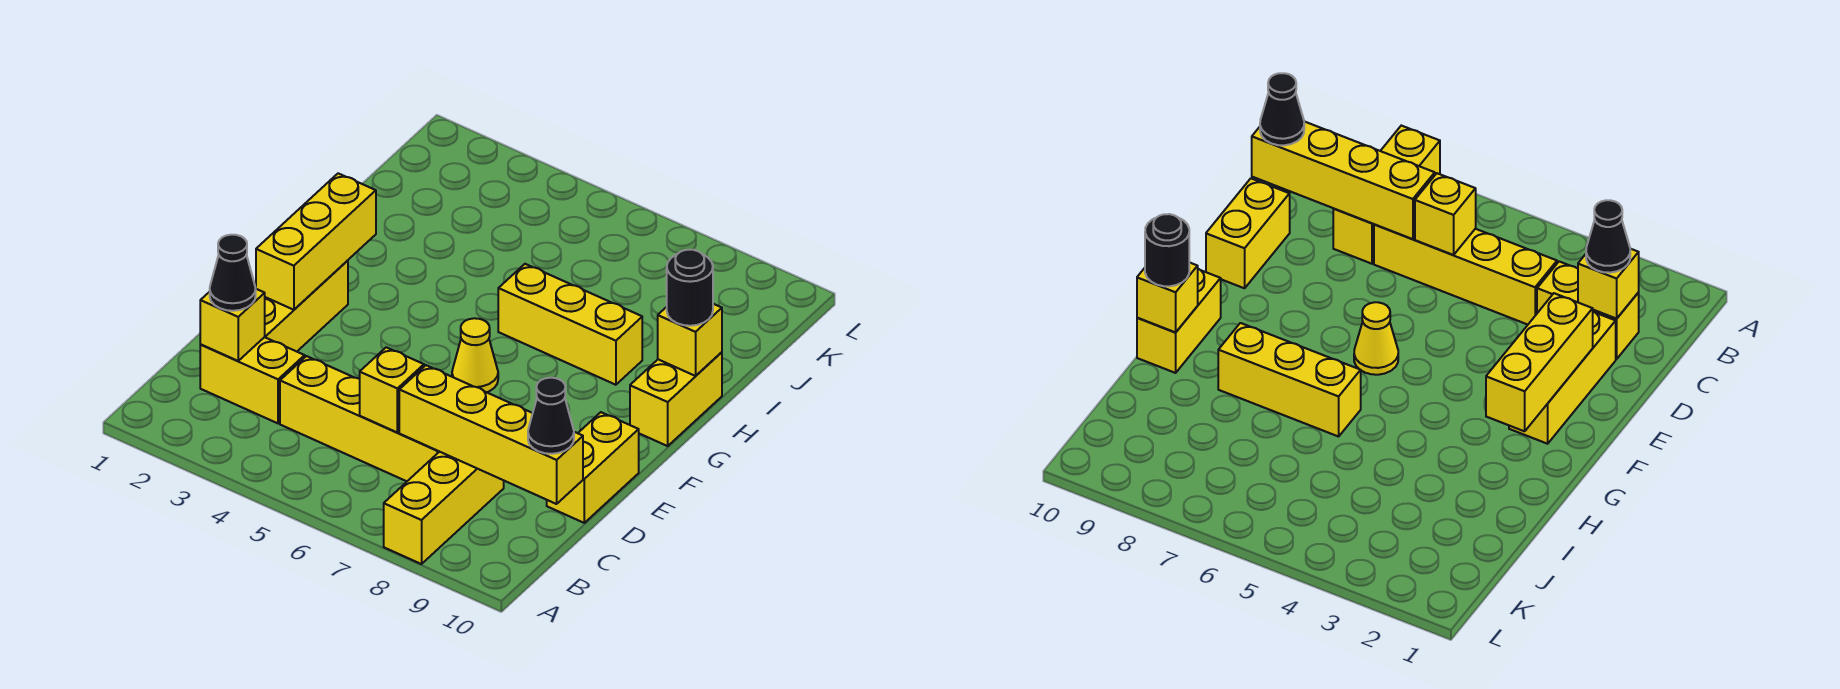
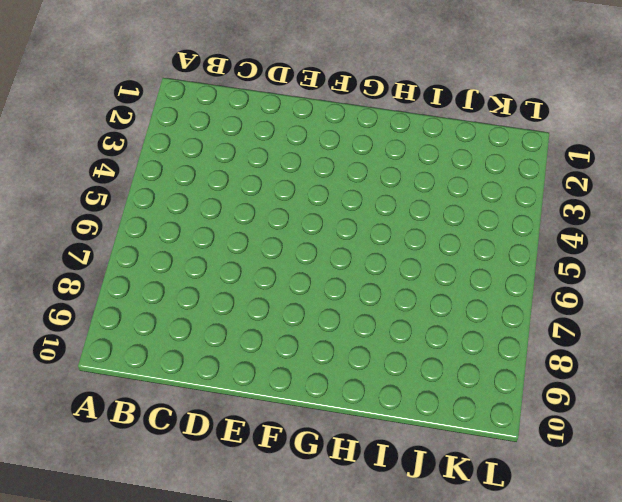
none -> yellow brick A8:C8 level 1
none -> yellow brick C2:C3 level 1
none -> yellow brick C4:C7 level 1

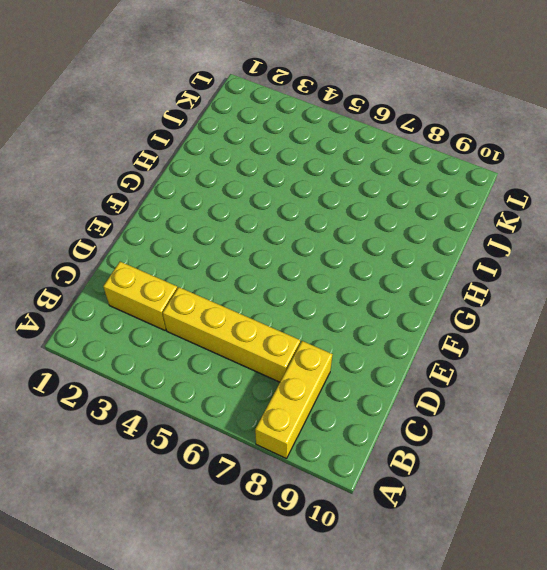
none -> yellow brick D2:F2 level 1
none -> yellow brick D10:E10 level 1
none -> yellow cone F6 level 1

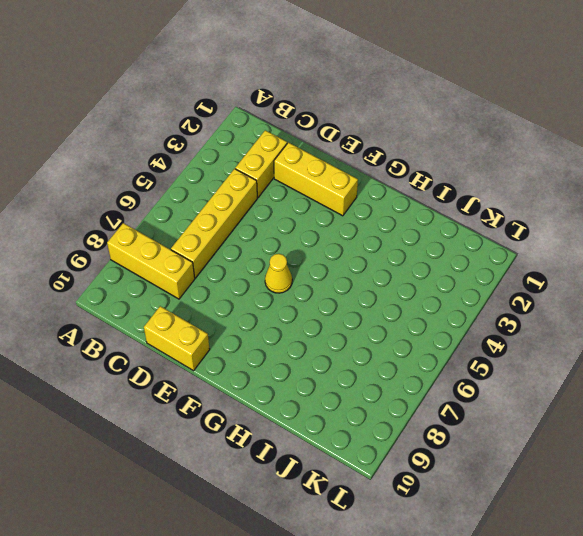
none -> yellow brick G10:H10 level 1
none -> yellow brick H6:H8 level 1
none -> yellow brick C2 level 2

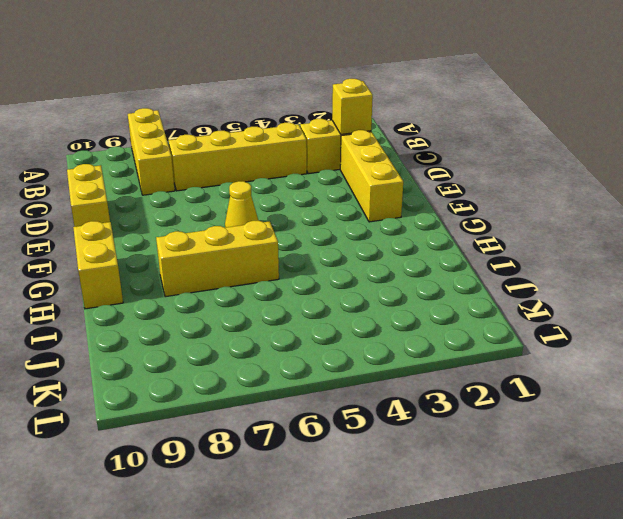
none -> yellow brick C6 level 2
none -> yellow brick C7:C10 level 2
none -> yellow brick E2:G2 level 2

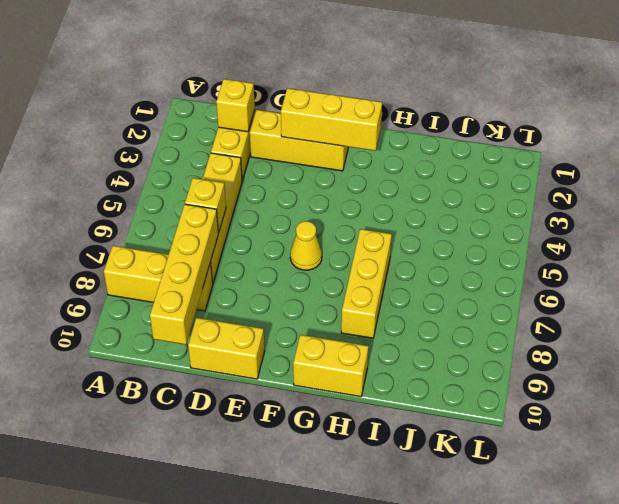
none -> yellow brick H10 level 2
none -> black cone C2 level 3
none -> black cone C10 level 3

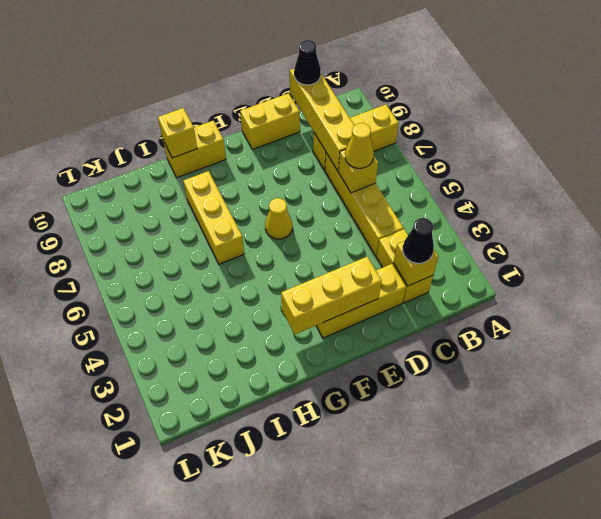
yellow cone C6 level 3 -> none
none -> black round brick H10 level 3

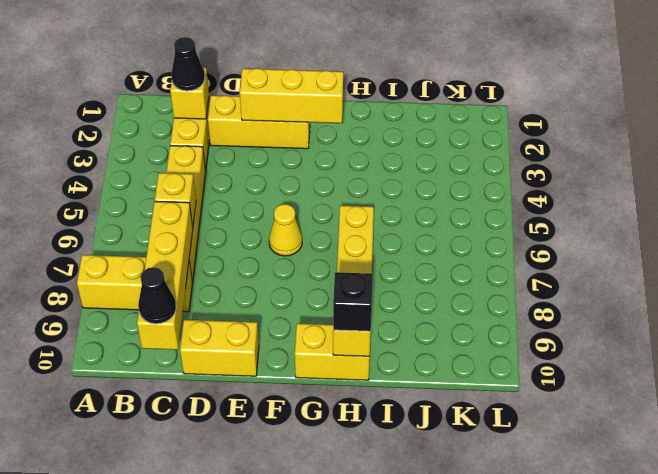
black brick H10 level 3 -> black round brick H10 level 3

